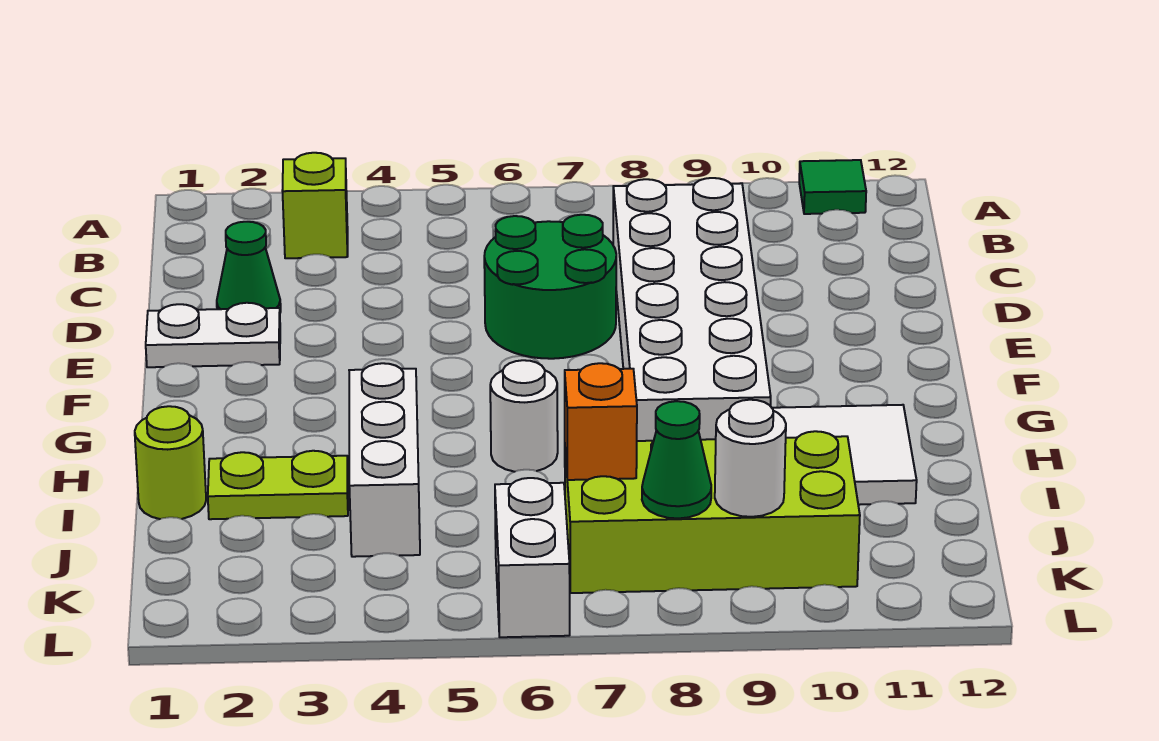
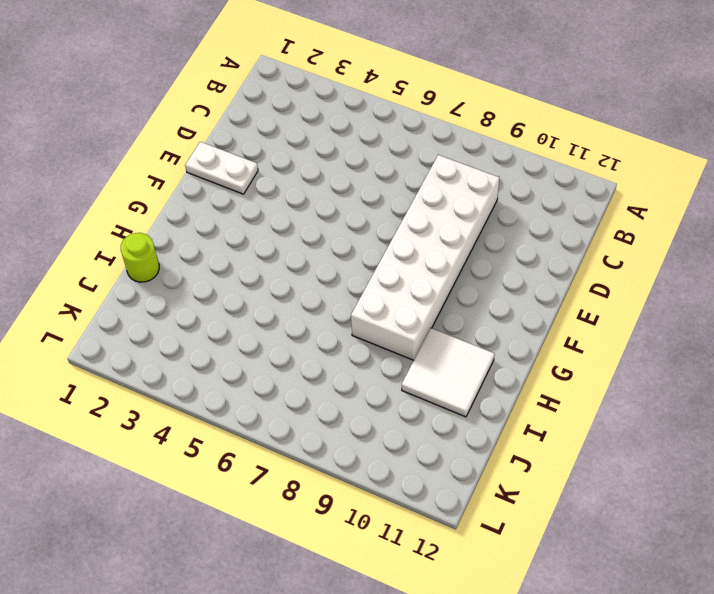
none -> green tile A11 level 1
none -> lime brick B3 level 1
none -> green cone D2 level 1

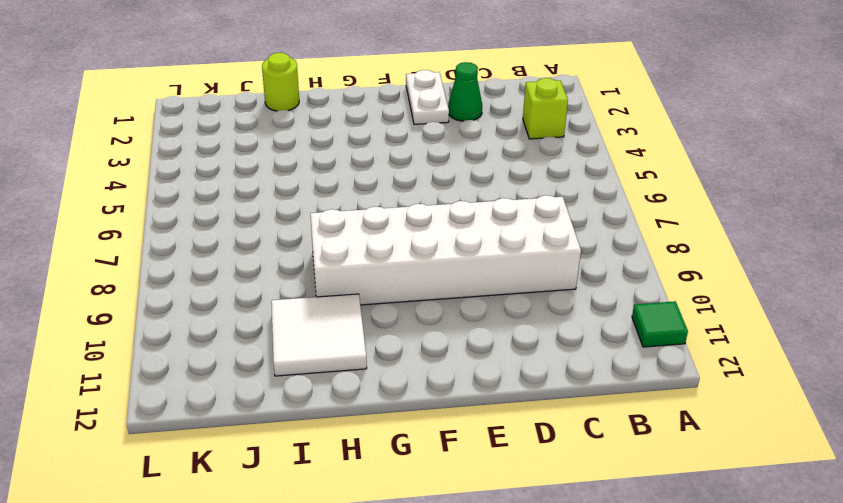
none -> green round brick D6:E7 level 1
none -> white brick H4:J4 level 1
none -> white round brick H6 level 1

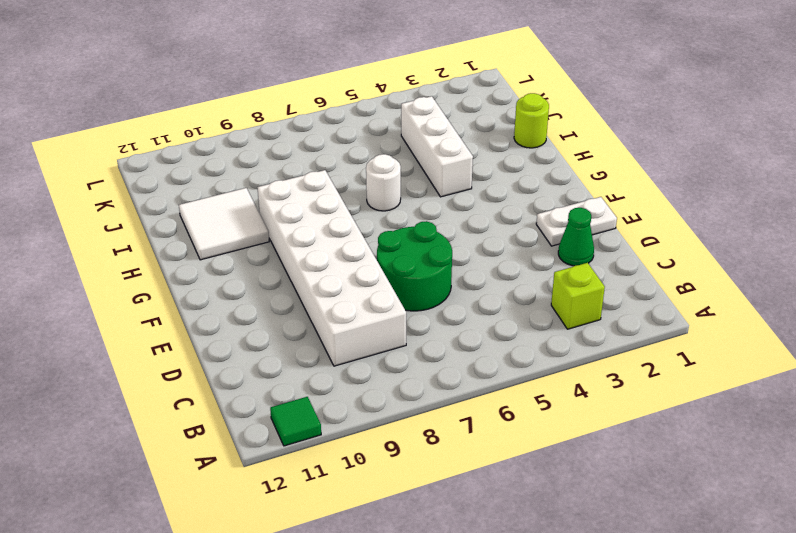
none -> lime plate I2:I3 level 1
none -> lime brick J7:K10 level 1
none -> white brick K6:L6 level 1

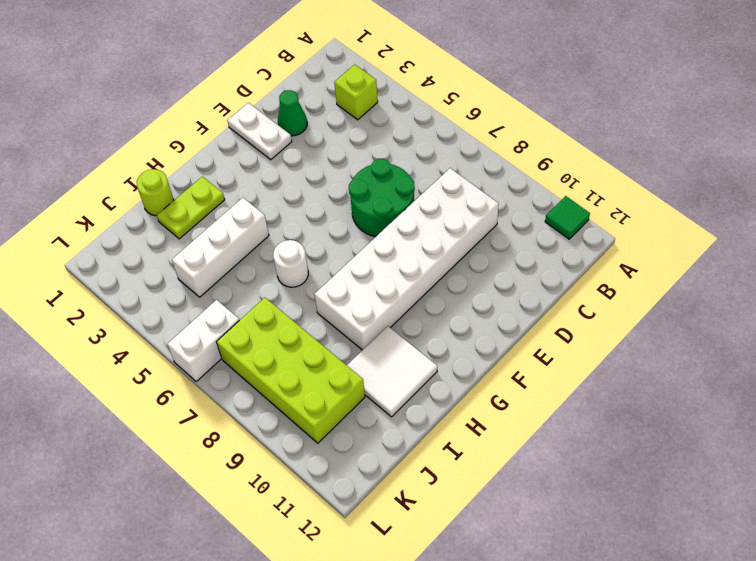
lime plate H2:I2 level 1 -> lime plate I2:I3 level 1
none -> orange brick J7 level 2
none -> green cone K8 level 2
none -> white round brick K9 level 2

